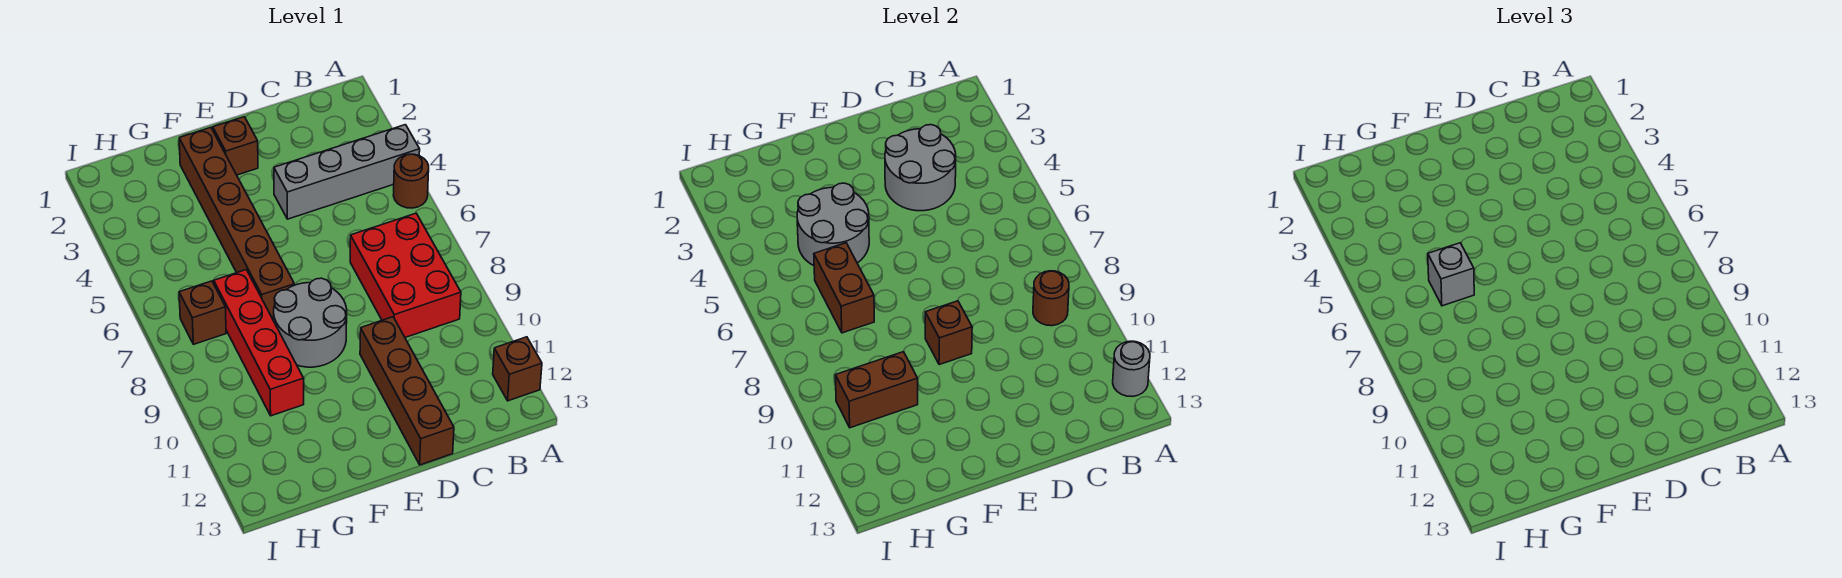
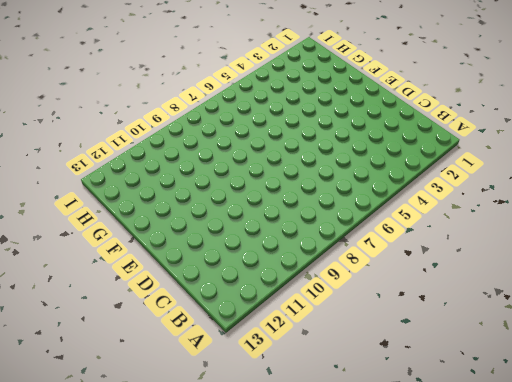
none -> grey brick A4:D4 level 1
none -> brown round brick A5 level 1
none -> brown brick A12 level 1

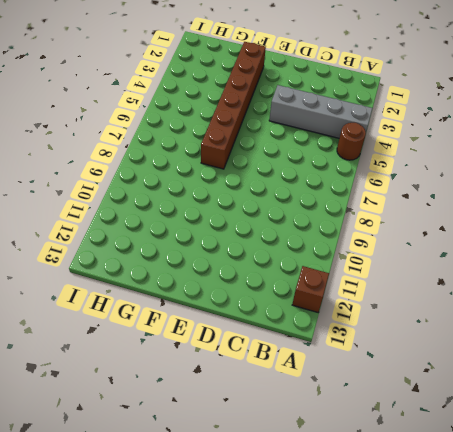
none -> red brick B7:C9 level 1
none -> brown brick D10:D13 level 1
none -> brown brick E2 level 1

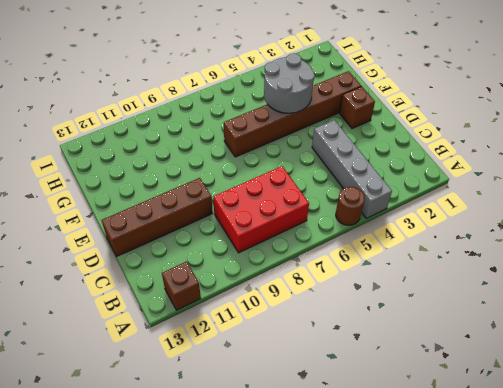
none -> grey round brick E8:F9 level 1
none -> red brick G7:G10 level 1
none -> brown brick H7 level 1

